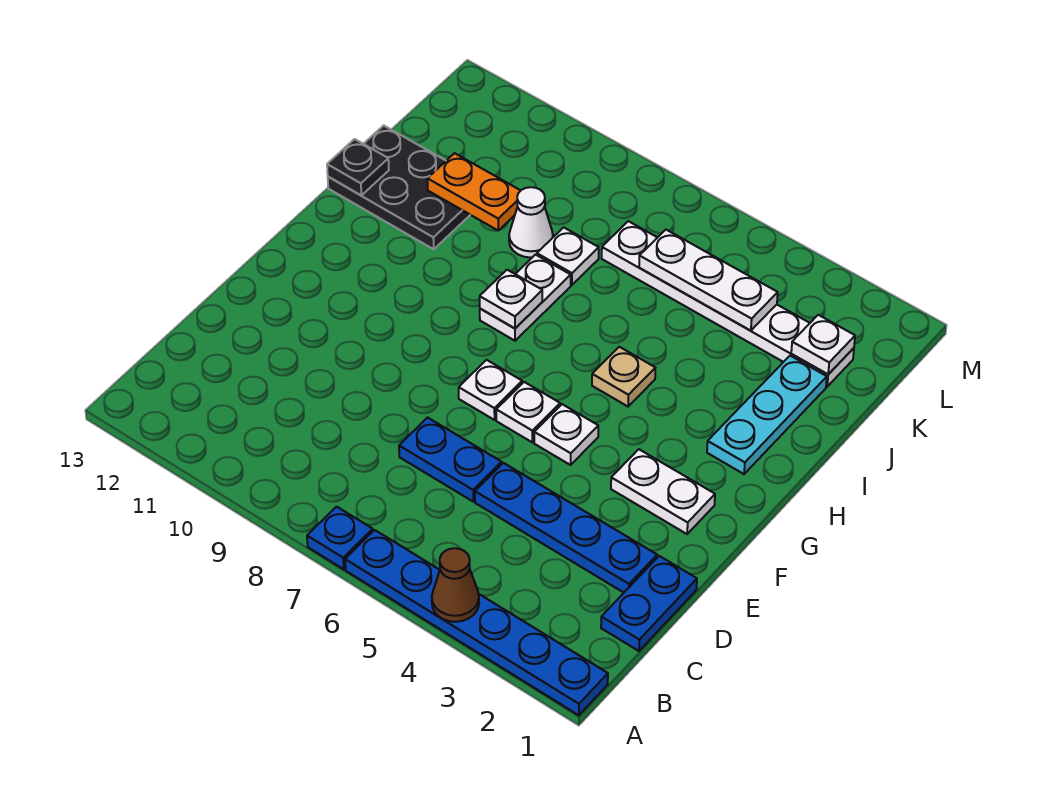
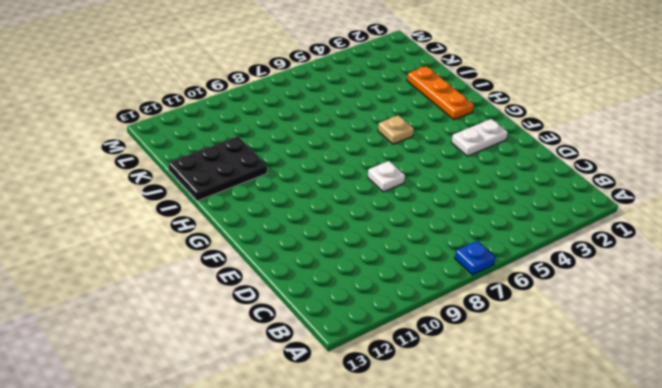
orange plate H2:J2 level 1 -> cyan plate H2:J2 level 1
none -> blue plate A1:A6 level 1
none -> blue plate C1:D1 level 1
none -> blue plate D2:D5 level 1

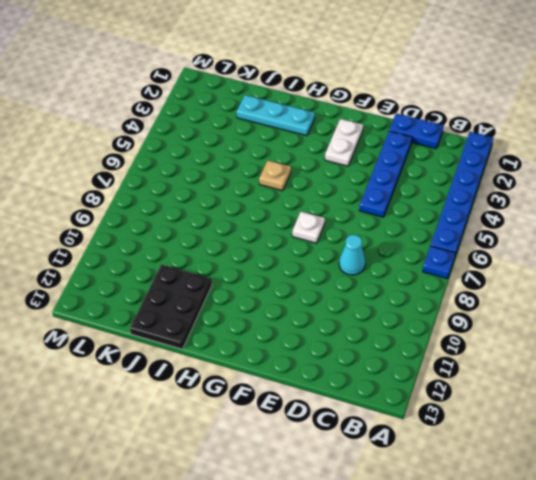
cyan cone D8 level 1 -> none
none -> blue plate D6:D7 level 1
none -> white plate F5 level 1
none -> white plate F6 level 1

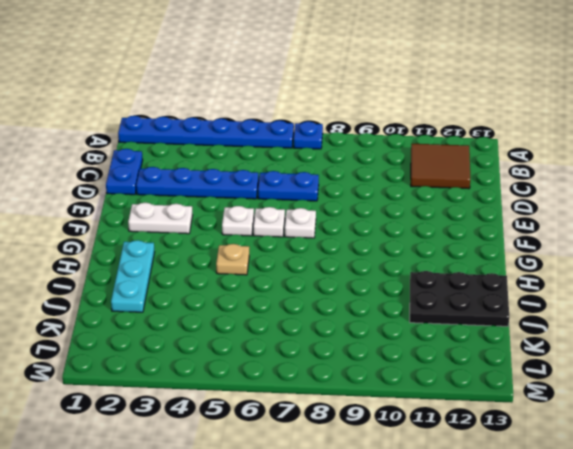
brown tile B11:C12 level 1 -> none
none -> white plate H8:I8 level 1
none -> white plate J8 level 1
none -> white cone J9 level 1

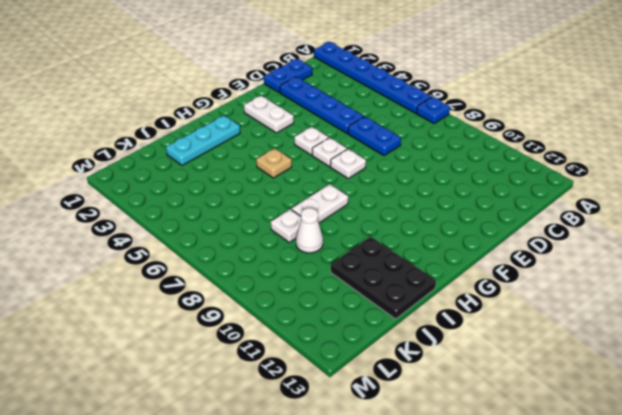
none -> white plate K2:K7 level 1
none -> brown cone A4 level 2
none -> white plate H8 level 2

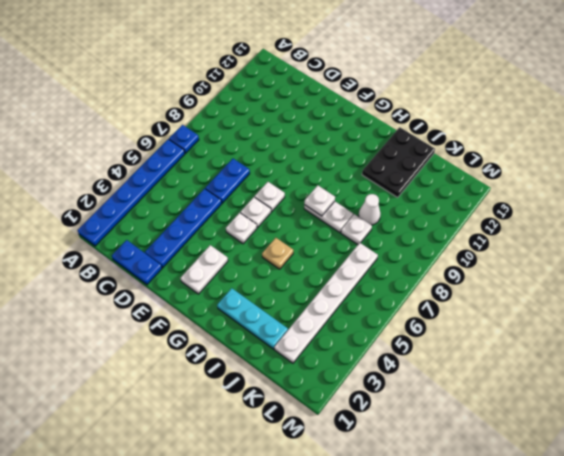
none -> brown cone A4 level 2
none -> black plate I13 level 2
none -> orange plate J10:J11 level 2

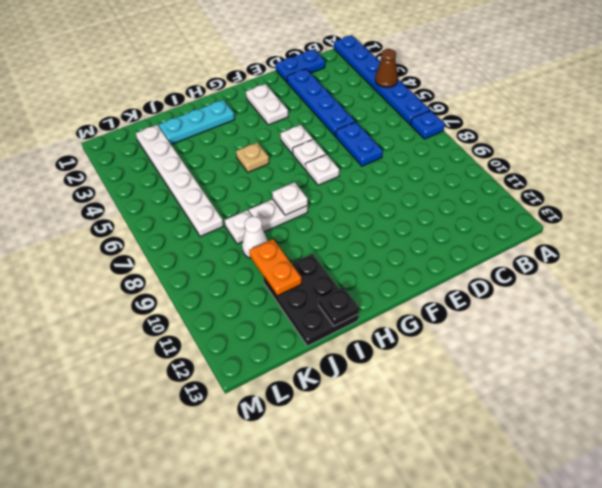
none -> white plate K2 level 2
none -> white plate K4:K6 level 2

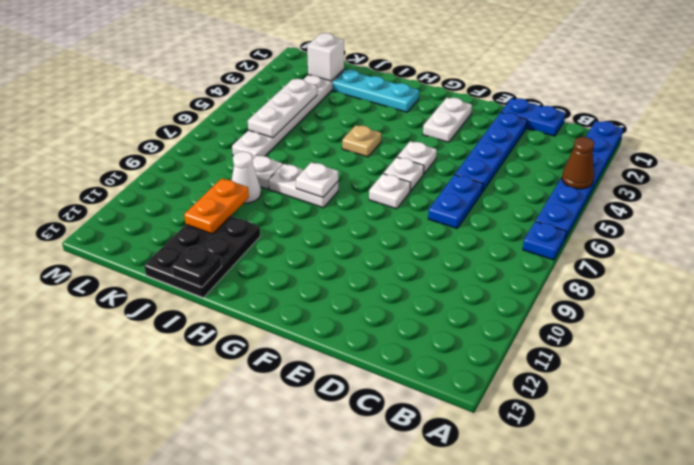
white brick K2 level 2 -> white plate K2 level 2

